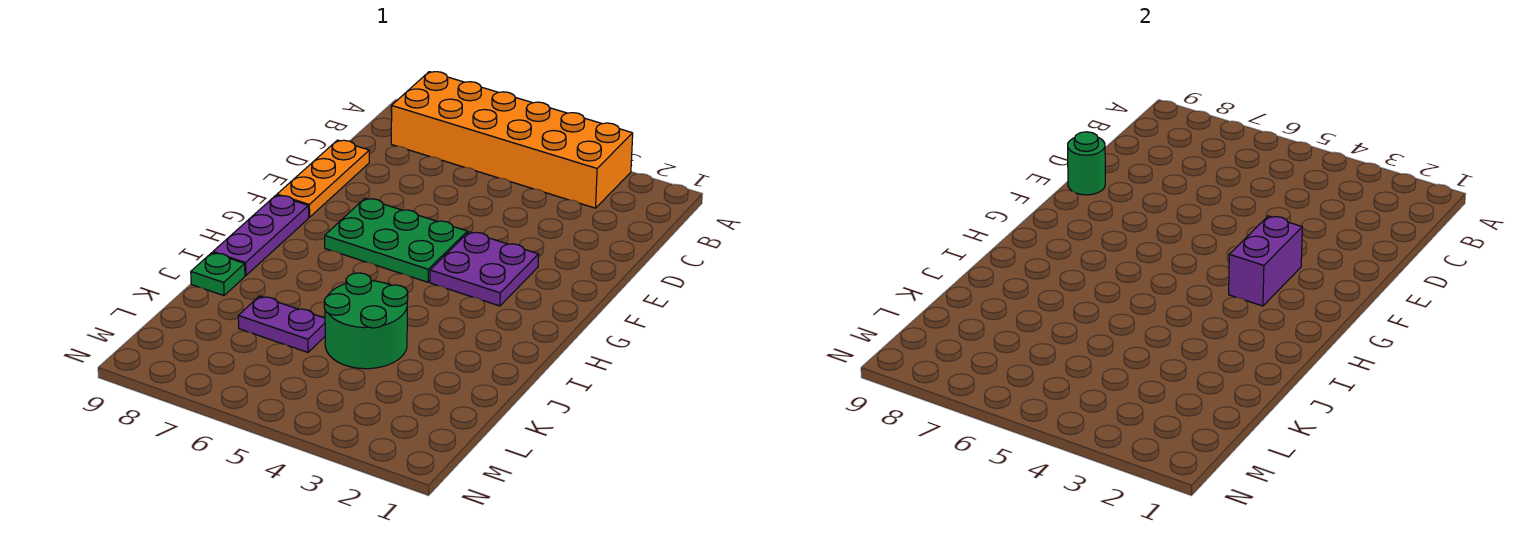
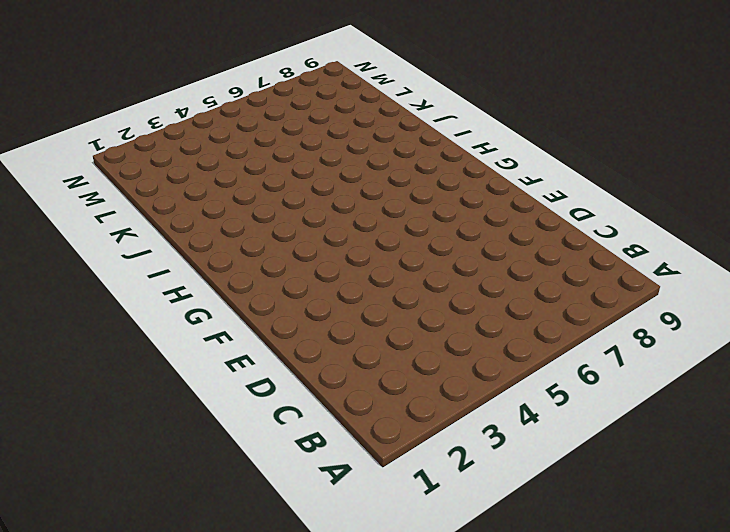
none -> orange brick A3:B8 level 1
none -> orange plate D9:F9 level 1

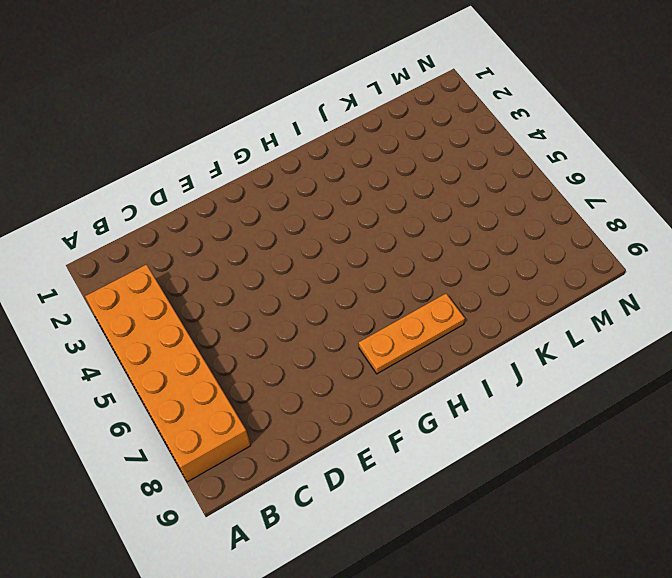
orange plate G8:I8 level 1 -> orange plate D9:F9 level 1
none -> purple plate F3:G4 level 1
none -> green plate F5:G7 level 1

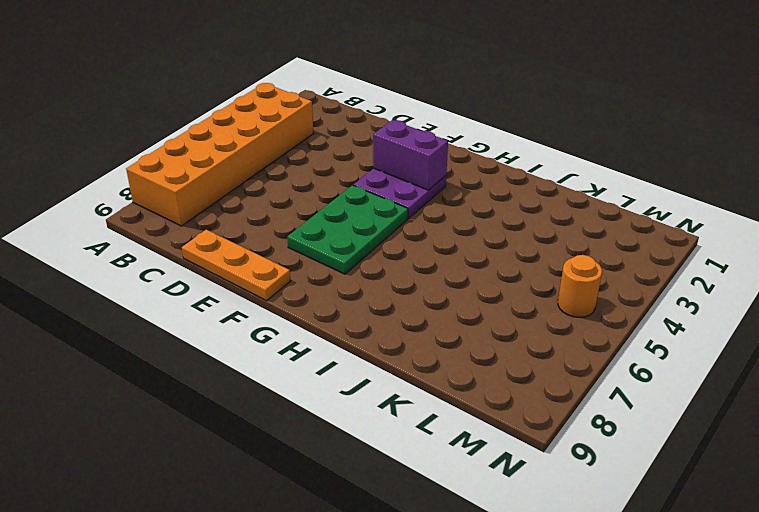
orange round brick M5 level 1 -> none
none -> purple plate G9:I9 level 1
none -> green round brick J4:K5 level 1

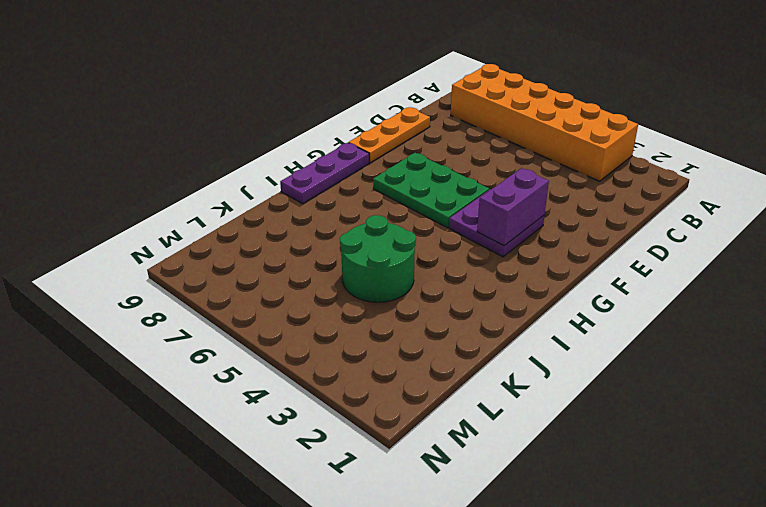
none -> green plate J9 level 1
none -> purple plate K6:K7 level 1

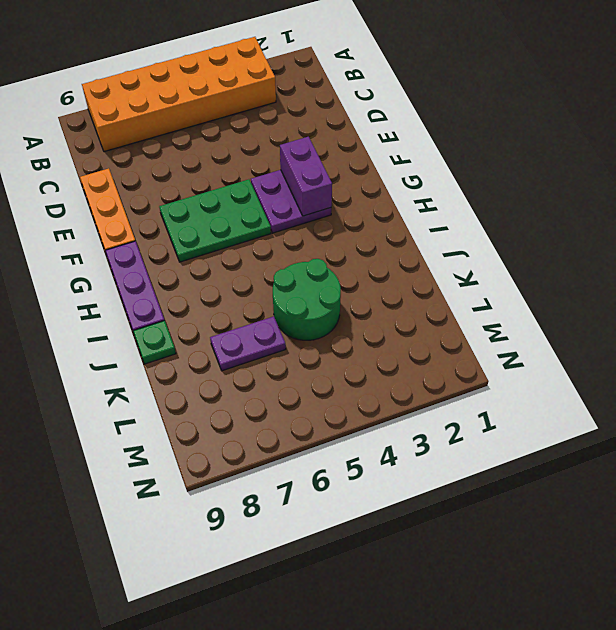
none -> green round brick E9 level 2

